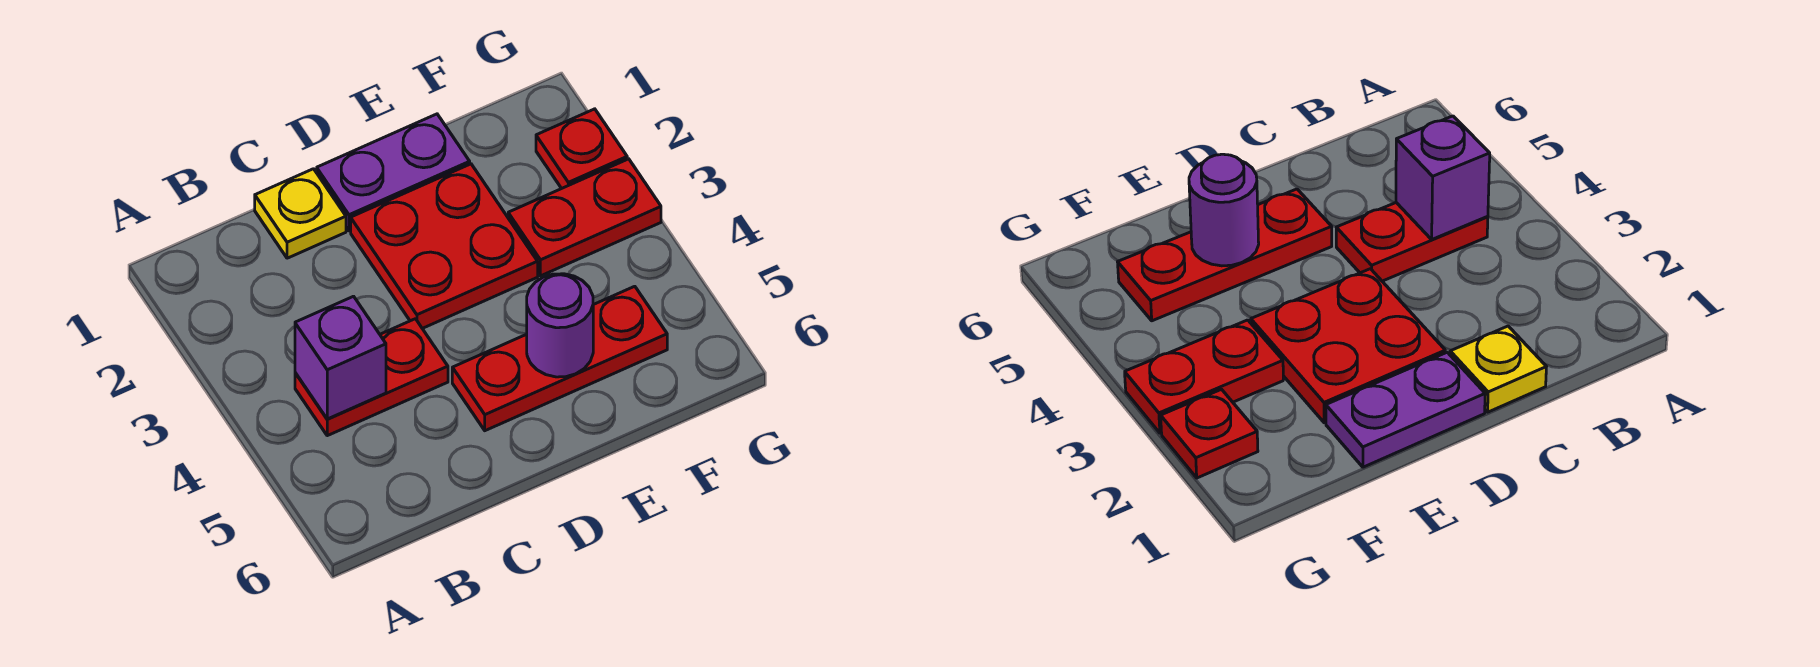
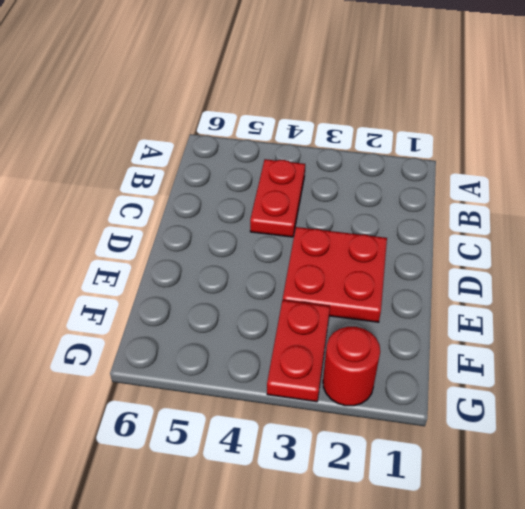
red round brick G2 level 1 -> red plate G2 level 1
none -> yellow plate C1 level 1
none -> purple plate D1:E1 level 1

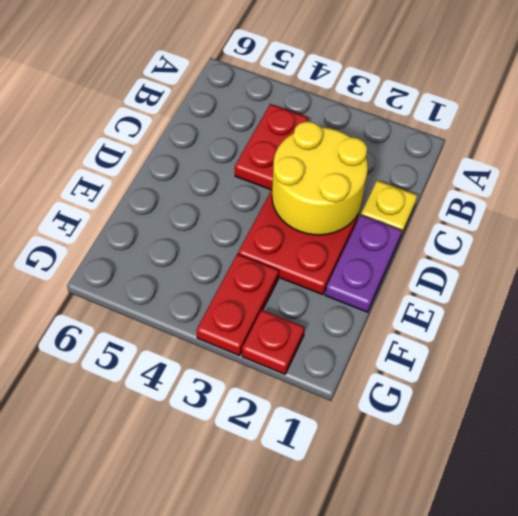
yellow round brick C2:D3 level 2 -> none
none -> red plate D5:F5 level 1
none -> purple brick B4 level 2

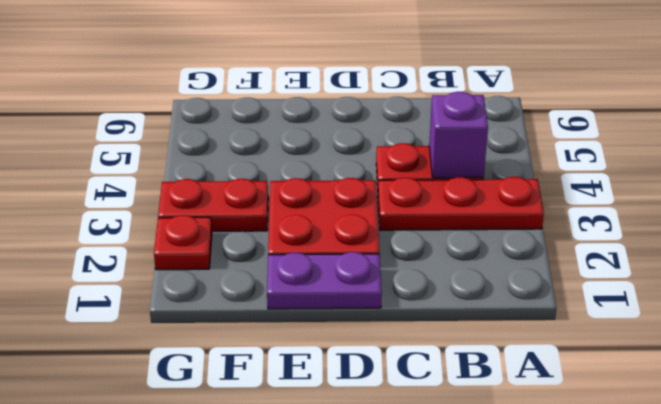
red plate A3:C3 level 1 -> red plate D5:F5 level 1
none -> yellow plate C1 level 1
none -> purple round brick E5 level 2

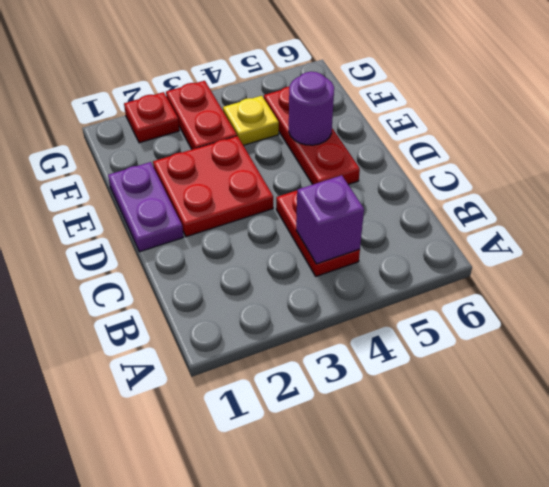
yellow plate F4 level 1 -> yellow plate C1 level 1

